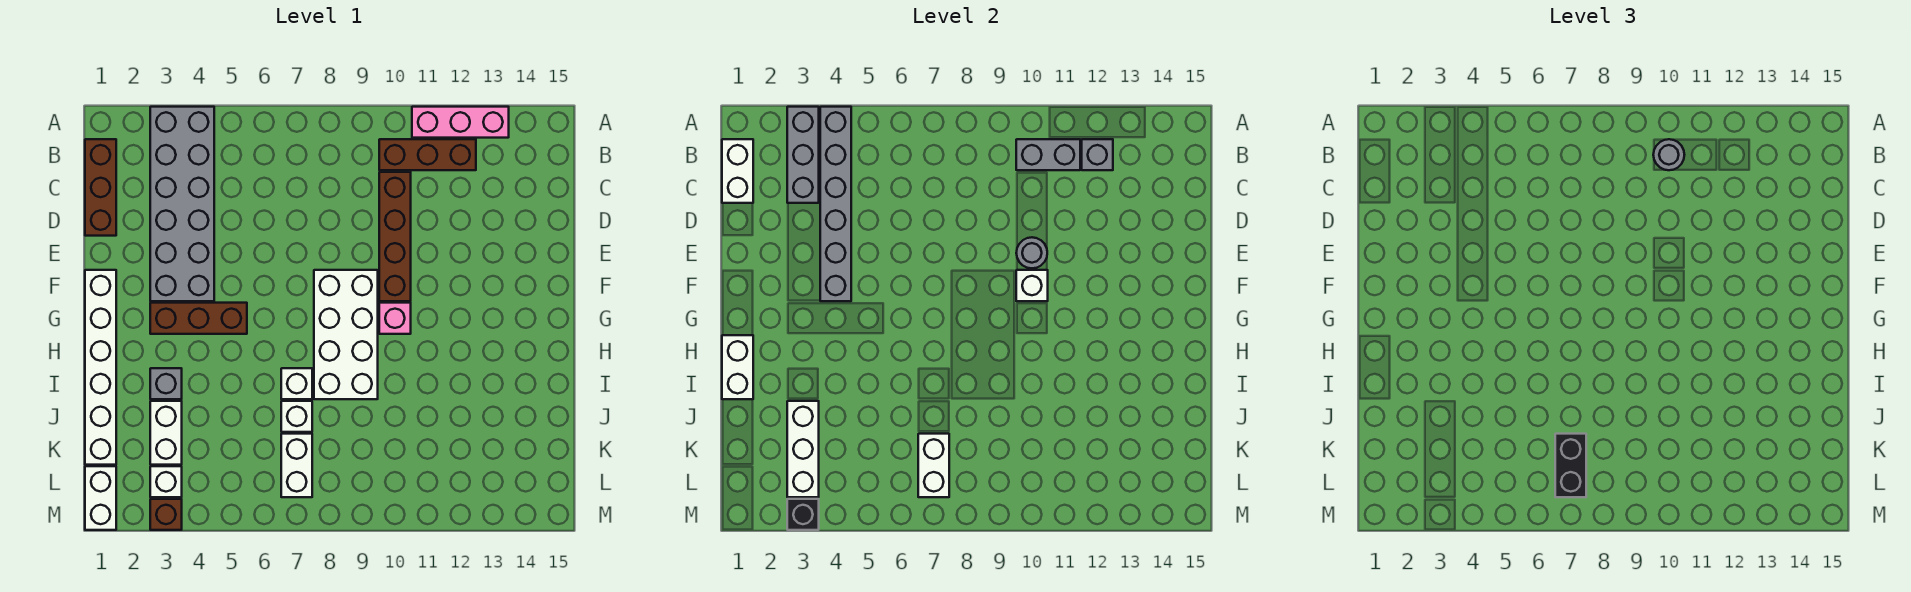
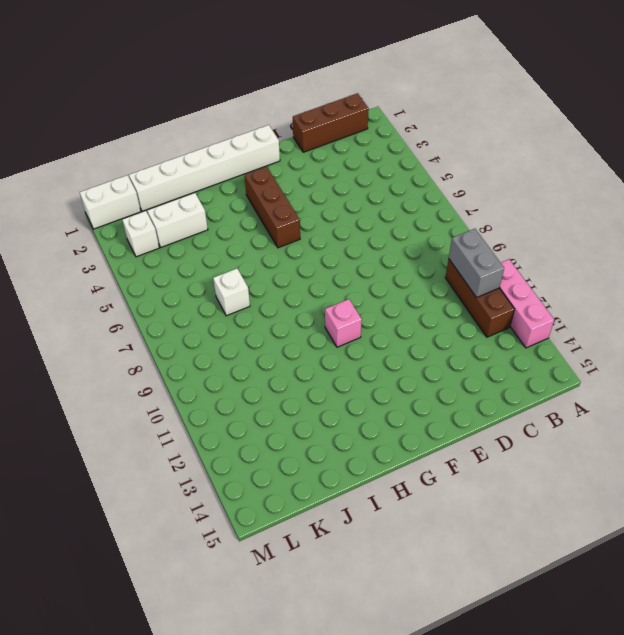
none -> grey brick A3:F4 level 1
none -> brown brick C10:F10 level 1
none -> white brick F8:I9 level 1
none -> grey brick I3 level 1

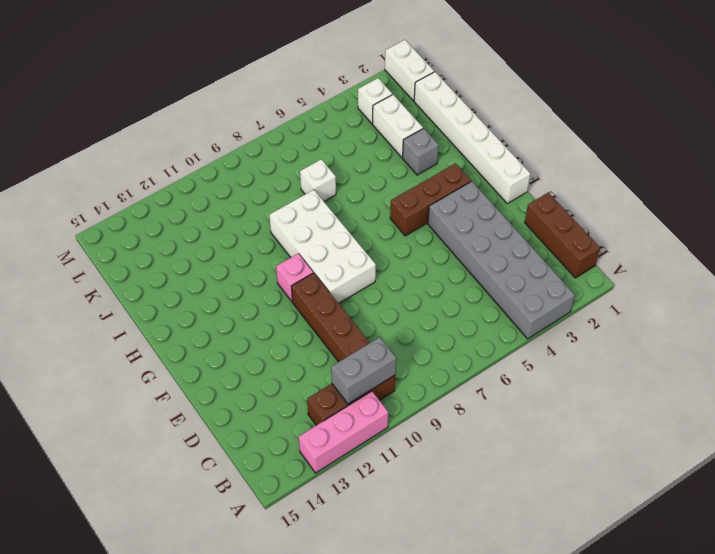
none -> white brick I7 level 1
none -> white brick K7:L7 level 1
none -> brown brick M3 level 1
none -> grey brick A3:C3 level 2

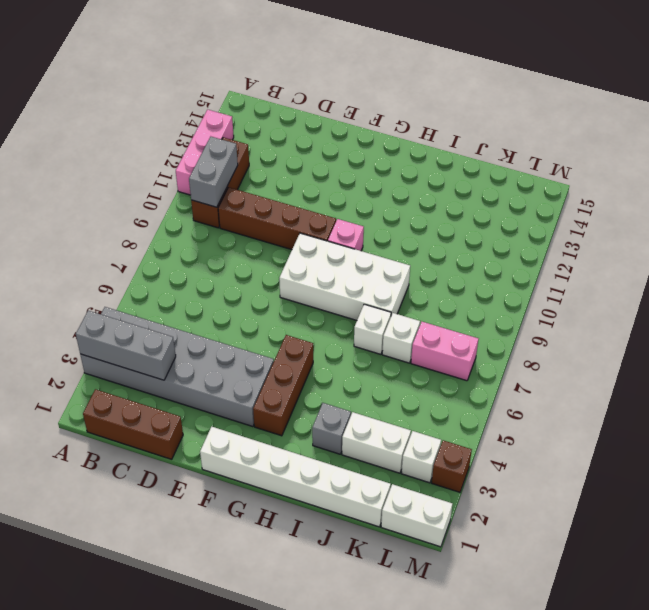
pink brick K7:L7 level 1 -> white brick K7:L7 level 1
none -> grey brick A4:F4 level 2
none -> white brick B1:C1 level 2
none -> grey brick B12 level 2
none -> grey round brick E10 level 2

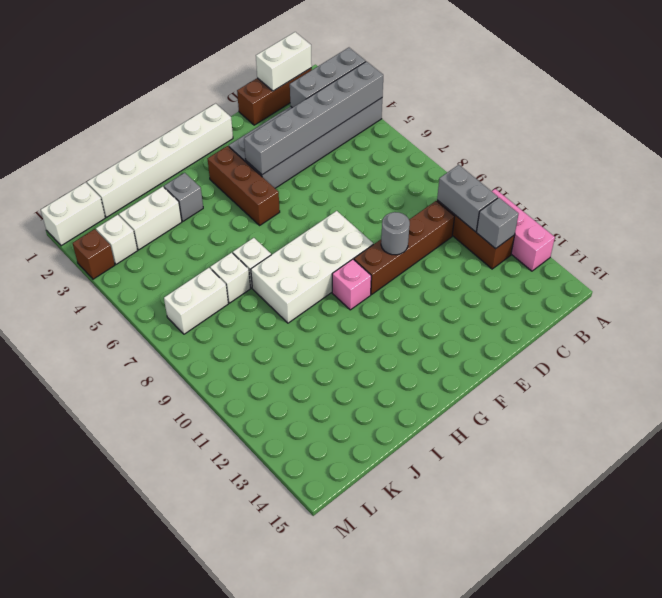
none -> white brick F10 level 2
none -> white brick H1:I1 level 2
none -> white brick J3:L3 level 2
none -> white brick K7:L7 level 2

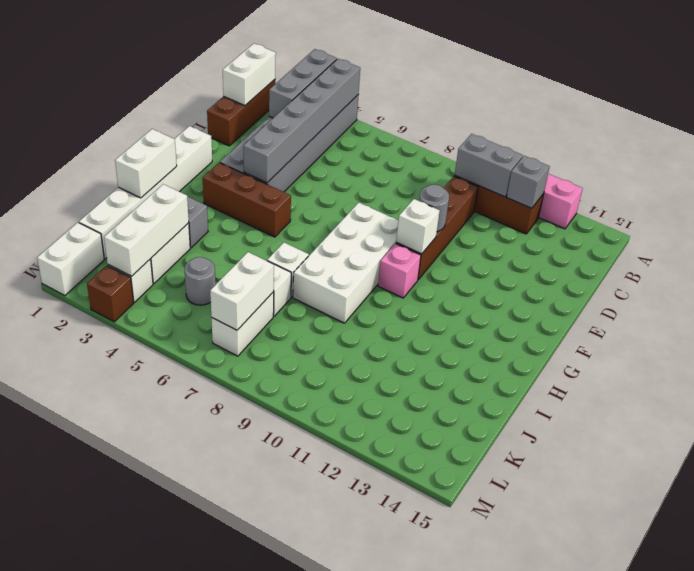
grey round brick K5 level 1 -> grey round brick B10 level 3
none -> black brick M3 level 2
none -> black brick K7:L7 level 3

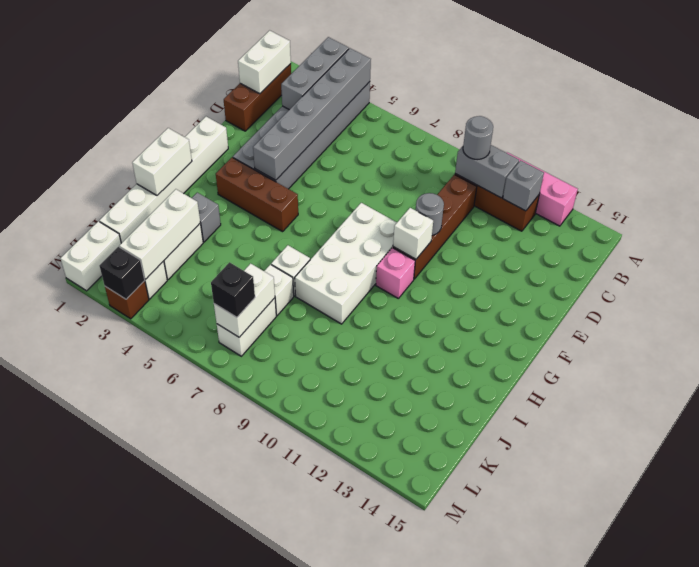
black brick L7 level 3 -> black brick K7:L7 level 3

